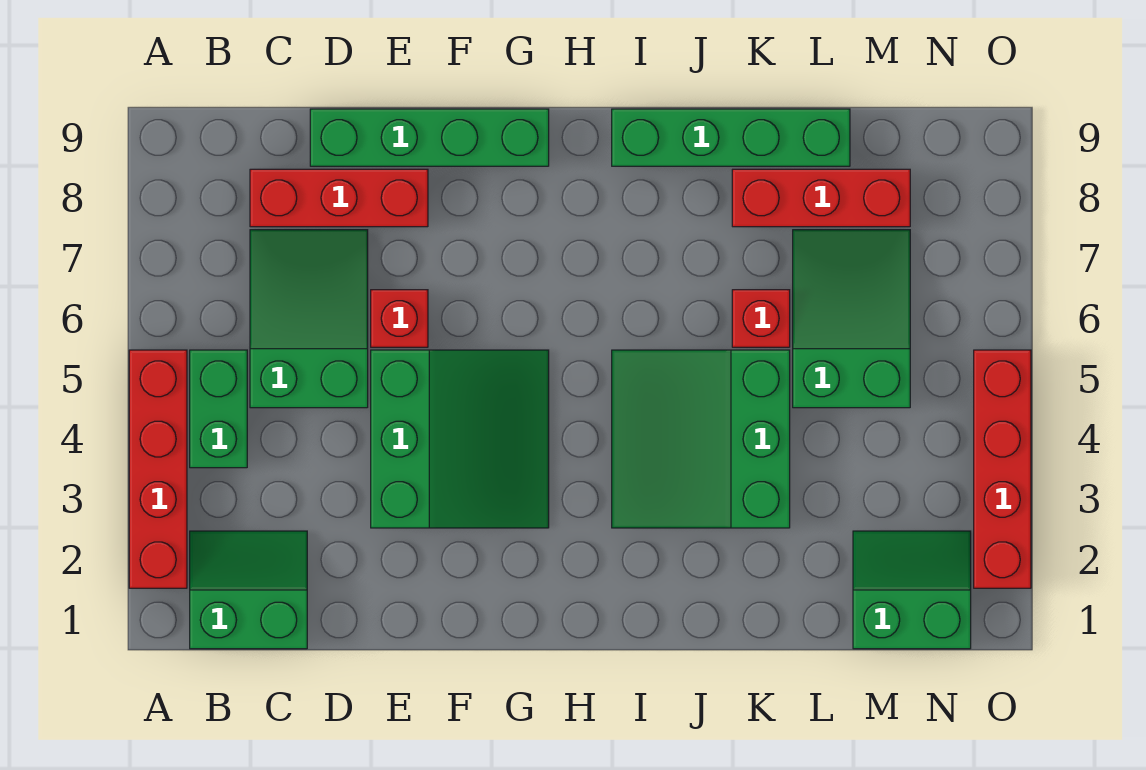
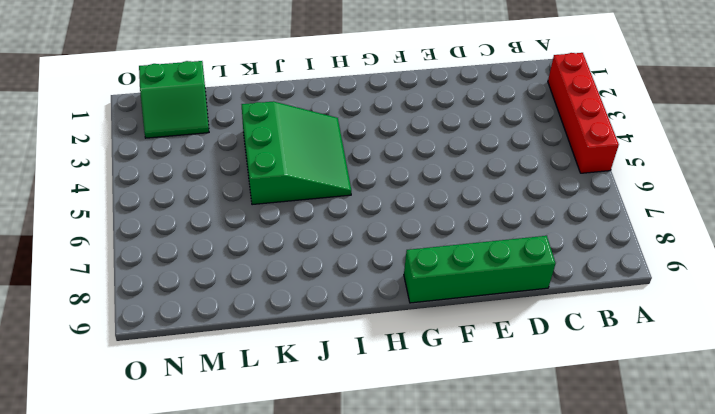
none -> green slope B1:C2 level 1 top 1
none -> green brick B4:B5 level 1
none -> green slope C5:D7 level 1 top 5

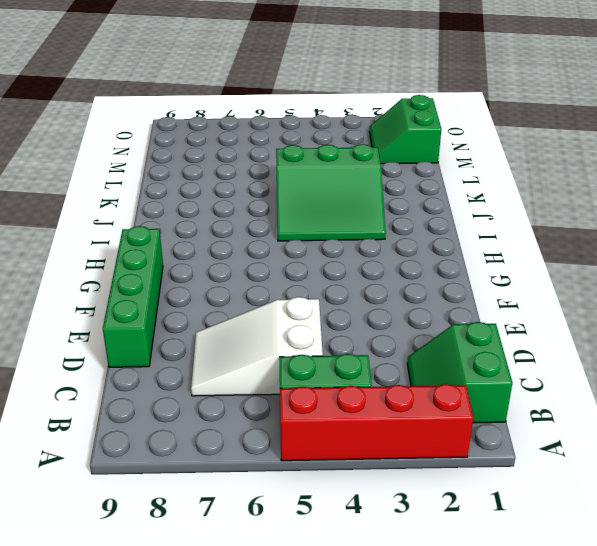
white slope C5:D7 level 1 top 5 -> green slope C5:D7 level 1 top 5
none -> red brick C8:E8 level 1
none -> green slope E3:G5 level 1 top E
none -> red brick E6 level 1

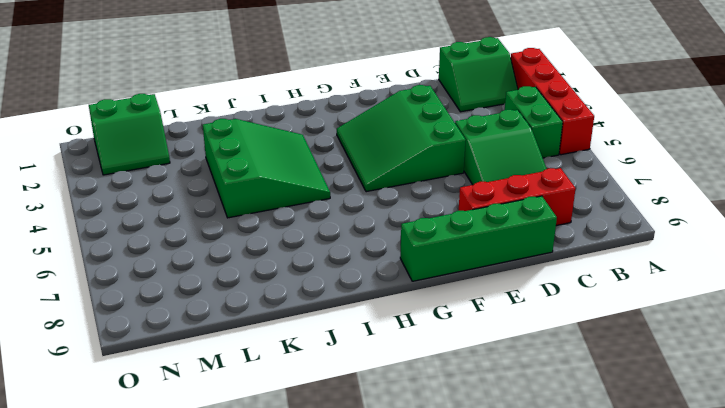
none -> red brick E6 level 1
none -> green brick I9:L9 level 1
none -> red brick K6 level 1

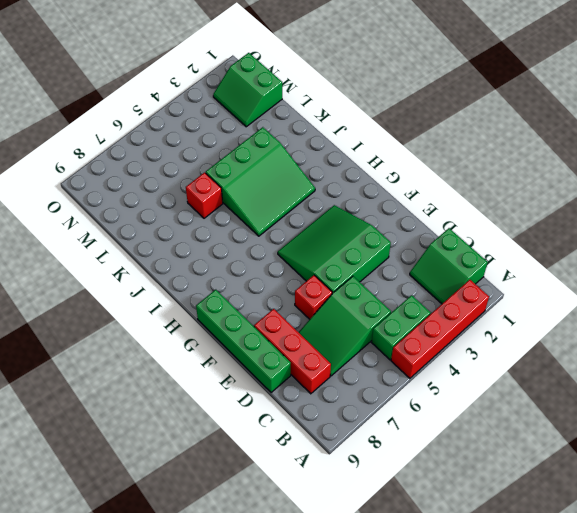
none -> green brick I9:L9 level 1
none -> red brick K8:M8 level 1
none -> green slope L5:M7 level 1 top 5

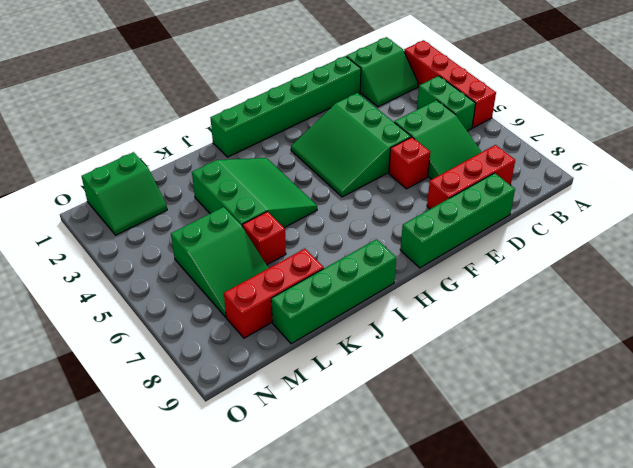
green brick D1:I1 level 1 -> none
none -> red brick O2:O5 level 1

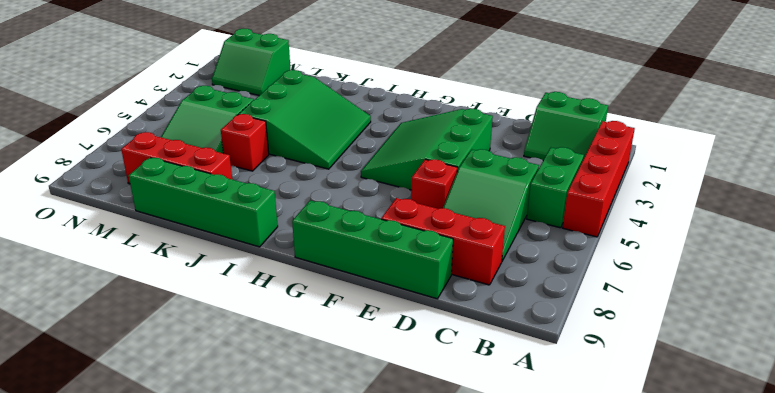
none -> red brick O2:O5 level 1

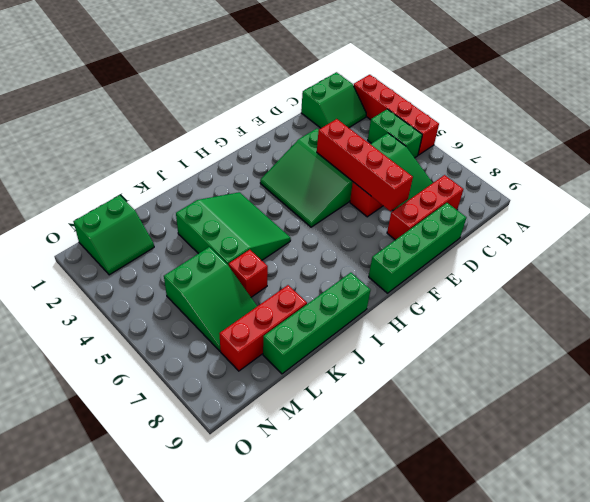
red brick E4:E7 level 2 -> red brick O2:O5 level 1

